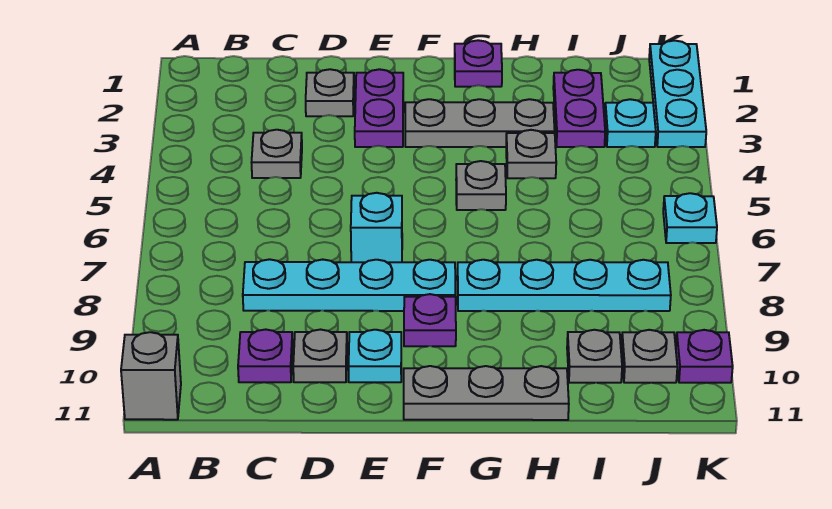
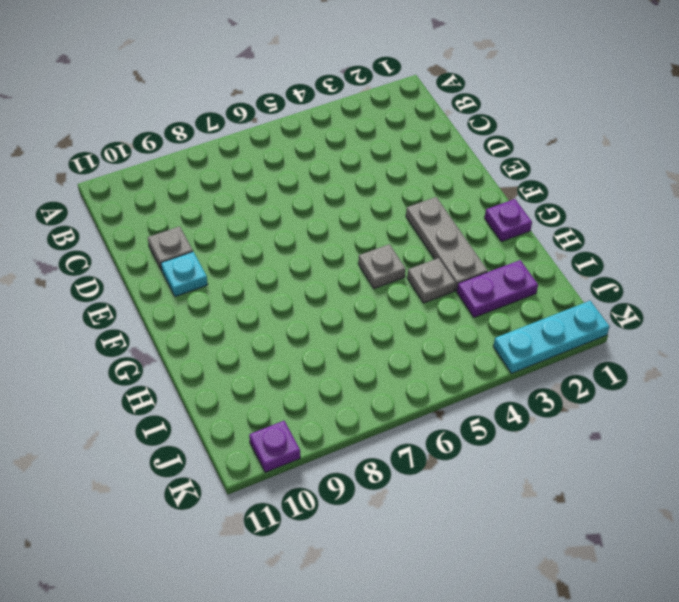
none -> grey brick A11 level 1
none -> grey plate C4 level 1
none -> cyan plate C8:F8 level 1

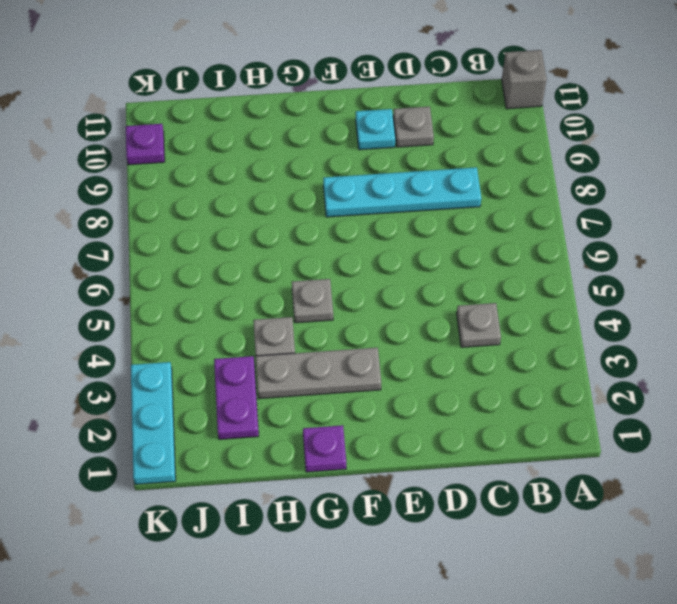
none -> purple plate C10 level 1
none -> grey plate D2 level 1
none -> purple plate E2:E3 level 1

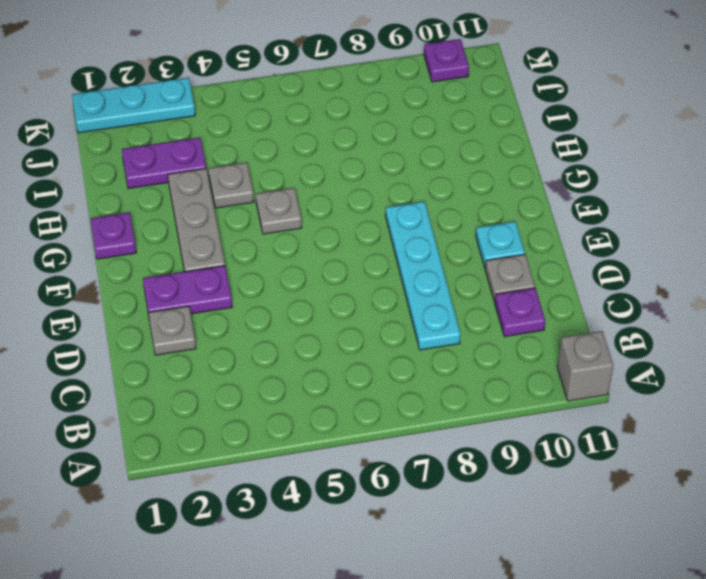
none -> grey plate C4 level 1
none -> cyan brick E7 level 1
none -> purple plate F9 level 1

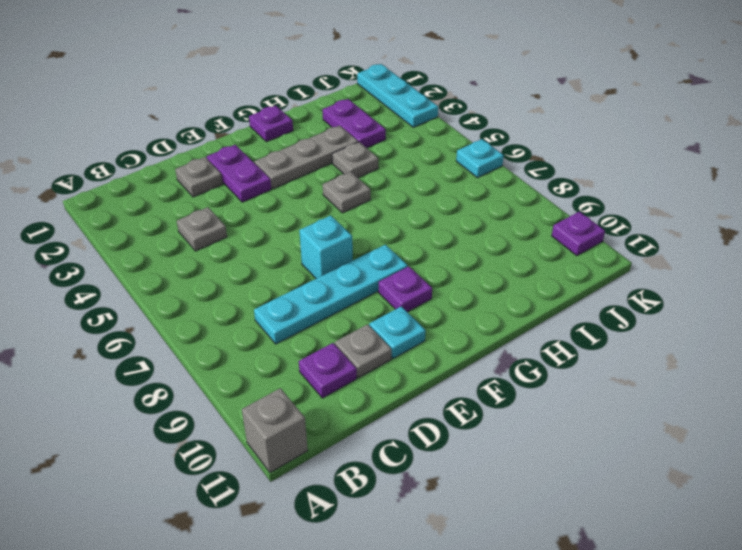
none -> grey plate F11:H11 level 1
none -> cyan plate G8:J8 level 1
none -> grey plate I10 level 1

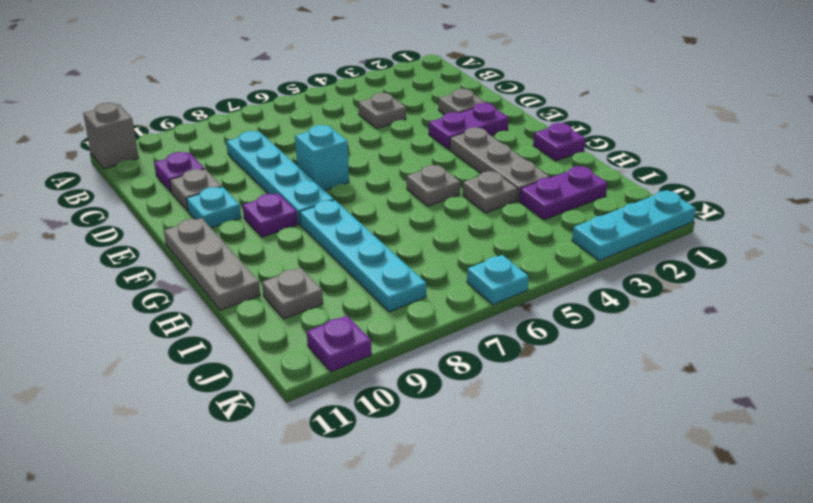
none -> cyan plate J3 level 1
none -> grey plate J10 level 1

